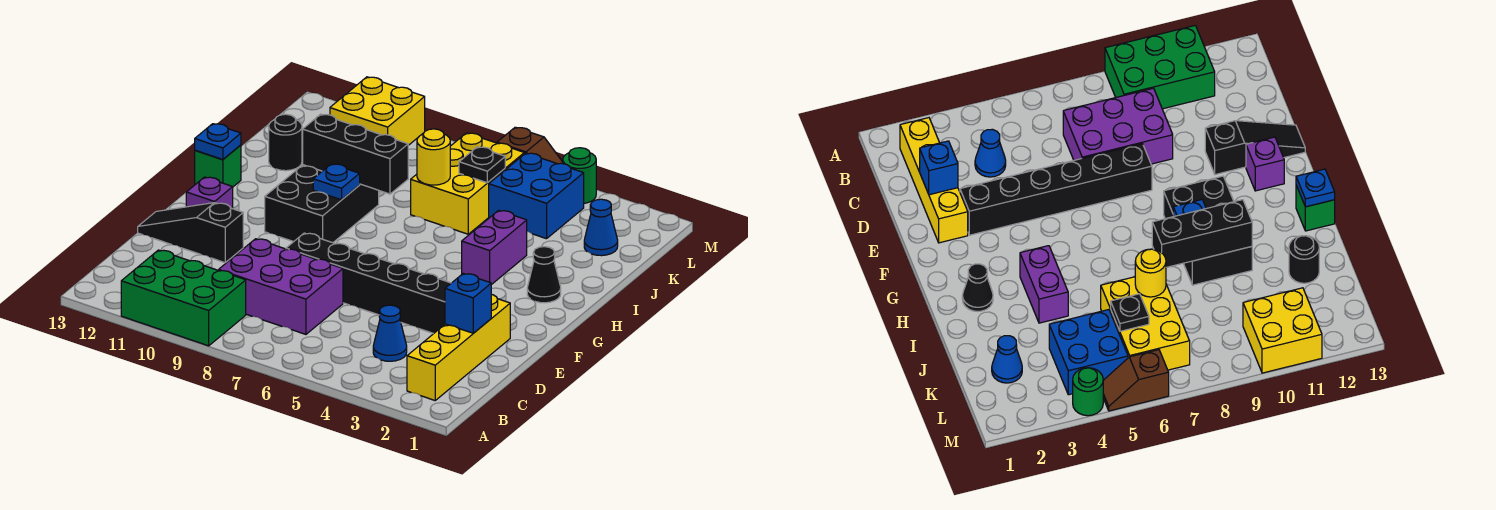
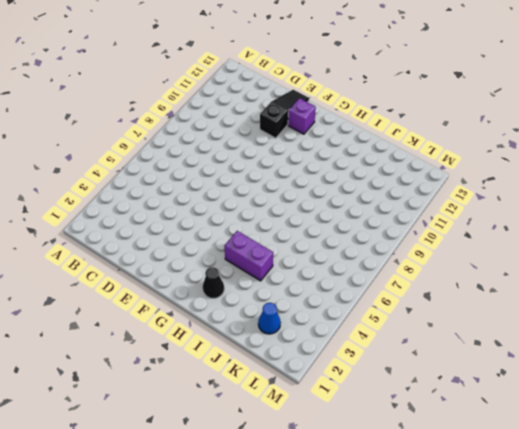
none -> green brick A9:B11 level 1
none -> yellow brick B2:E2 level 1
none -> blue cone C4 level 1

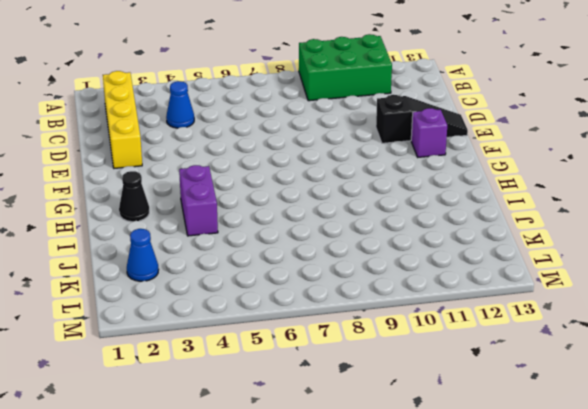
none -> purple brick C7:D9 level 1
none -> black brick E3:E8 level 1
none -> black brick G9:I10 level 1

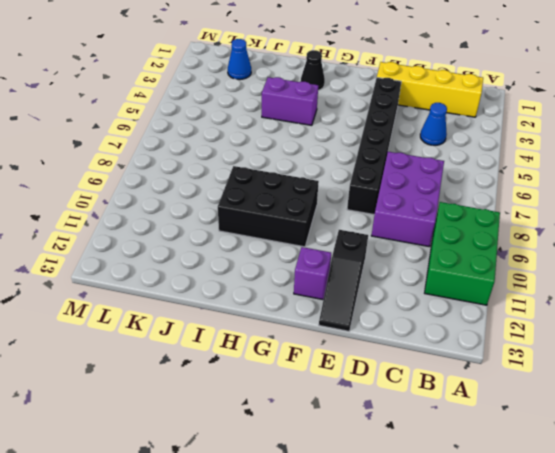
none -> green brick H13 level 1
none -> yellow brick J6:L7 level 1
none -> black round brick J12 level 1

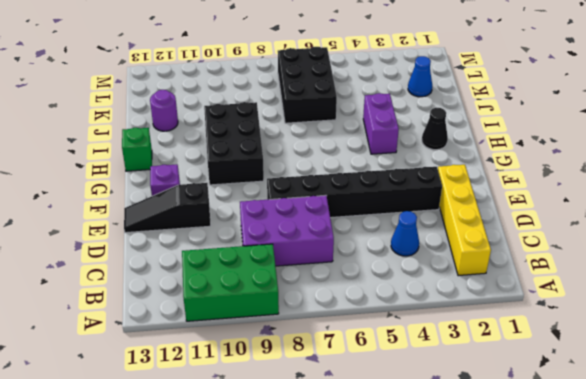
black brick J6:L7 level 1 -> yellow brick J6:L7 level 1
purple round brick J12 level 1 -> black round brick J12 level 1
none -> blue brick K4:L5 level 1
none -> yellow brick L10:M11 level 1
none -> green round brick M4 level 1

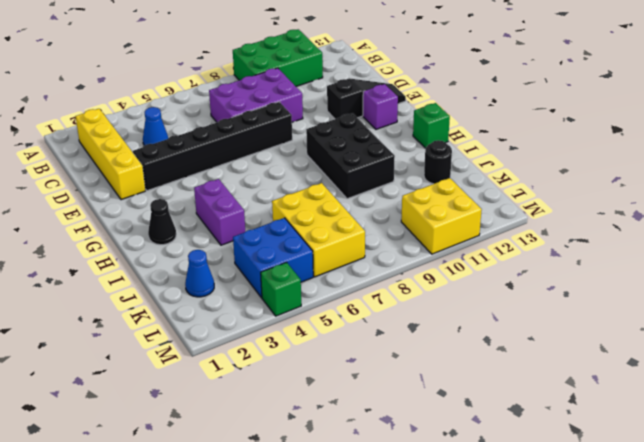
green brick M4 level 1 -> green round brick M4 level 1
none -> brown slope M5:M6 level 1 top 6
none -> blue brick D2 level 2
none -> blue plate H9 level 2

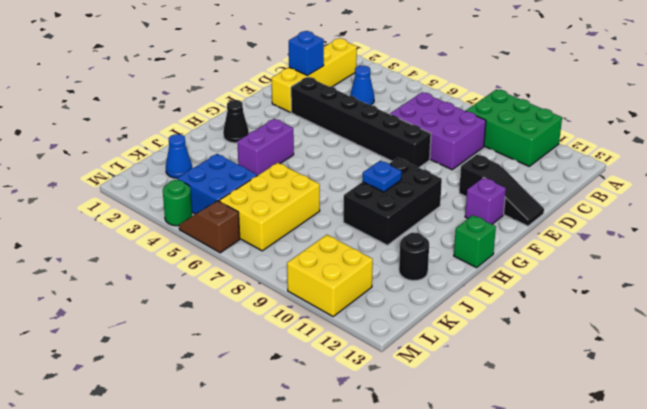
none -> blue plate H13 level 2
none -> black brick I8:I10 level 2
none -> yellow round brick J7 level 2

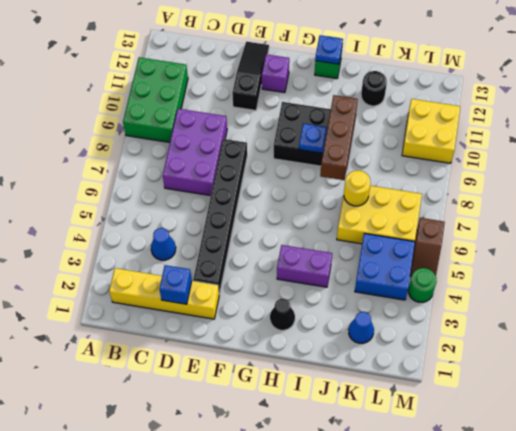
brown brick I8:I10 level 2 -> black brick I8:I10 level 2
none -> black plate K6 level 2

